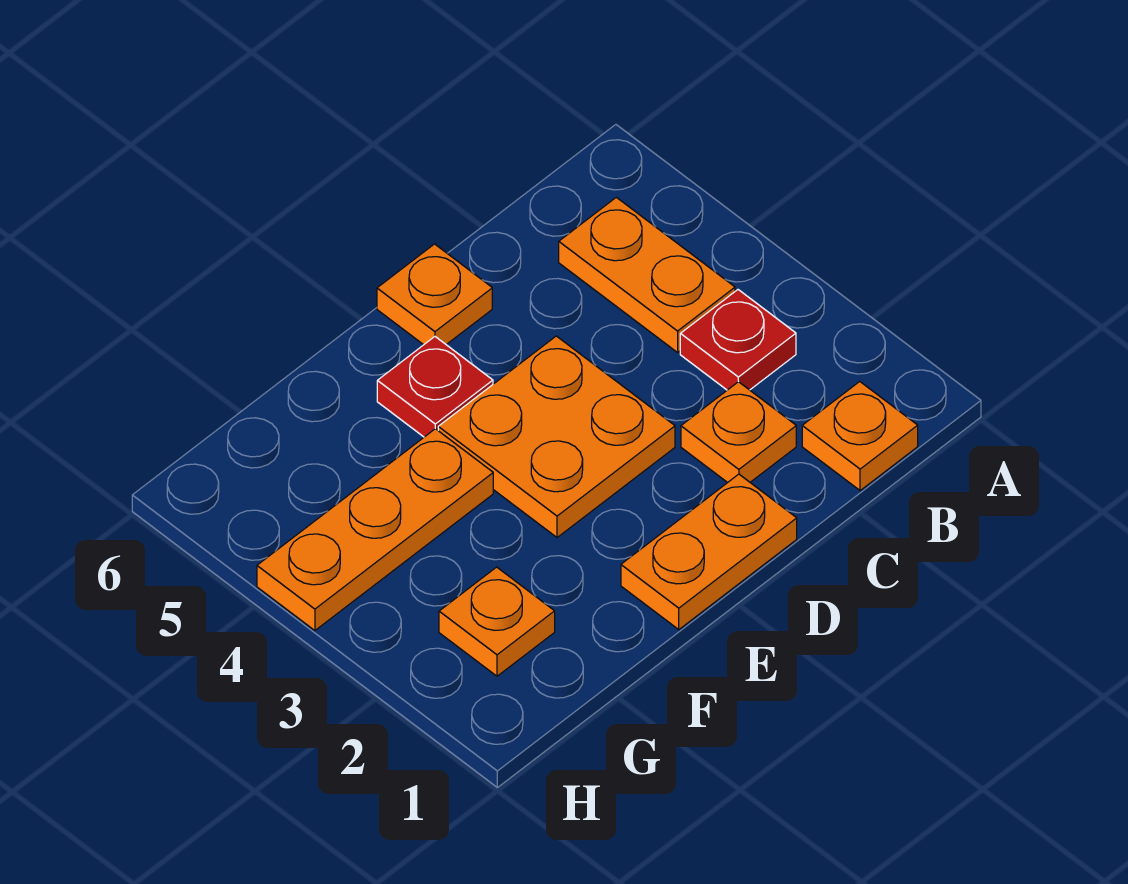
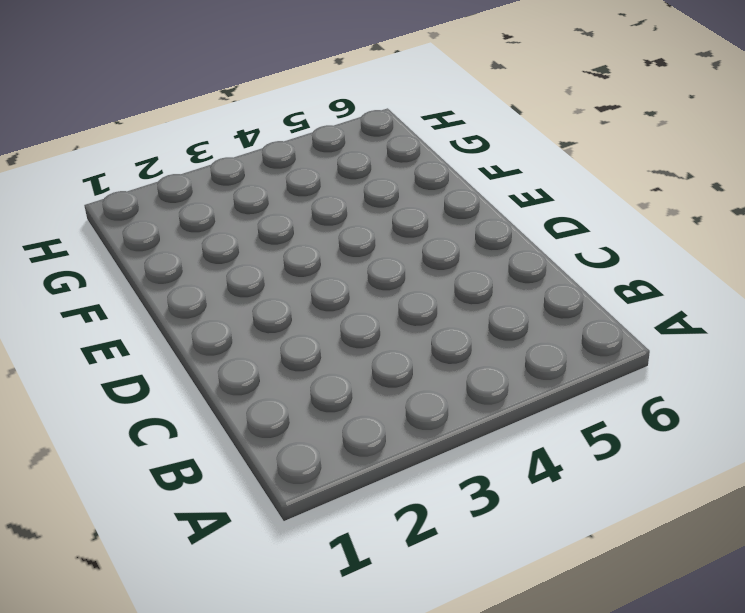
none -> orange plate B1 level 1
none -> red plate B3 level 1

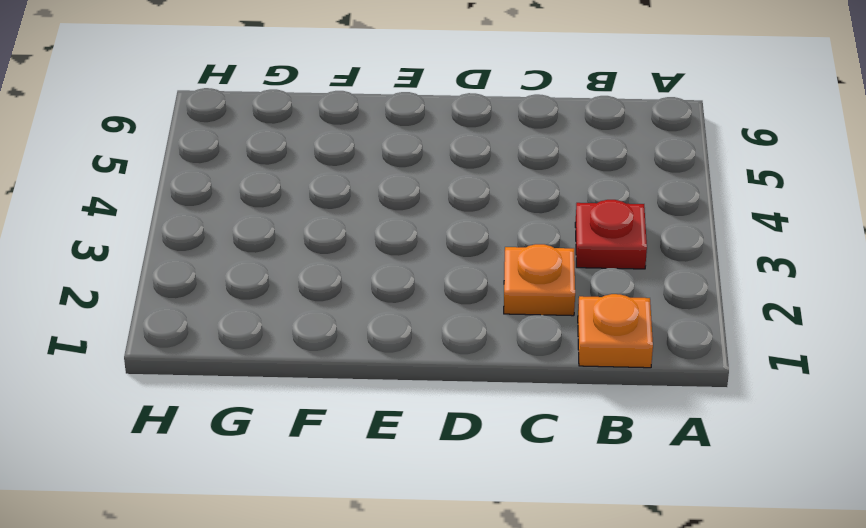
none -> orange plate B4:B5 level 1
none -> orange plate D1:E1 level 1

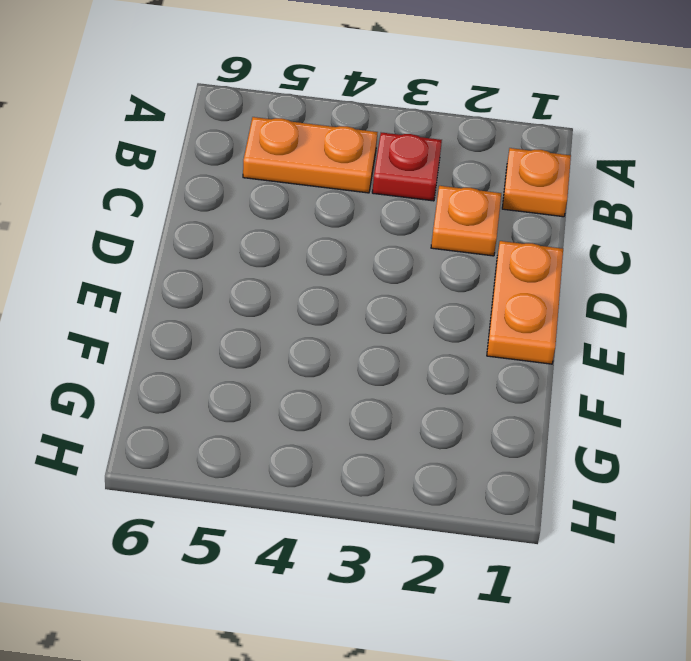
none -> orange plate D3:E4 level 1
none -> orange plate D6 level 1

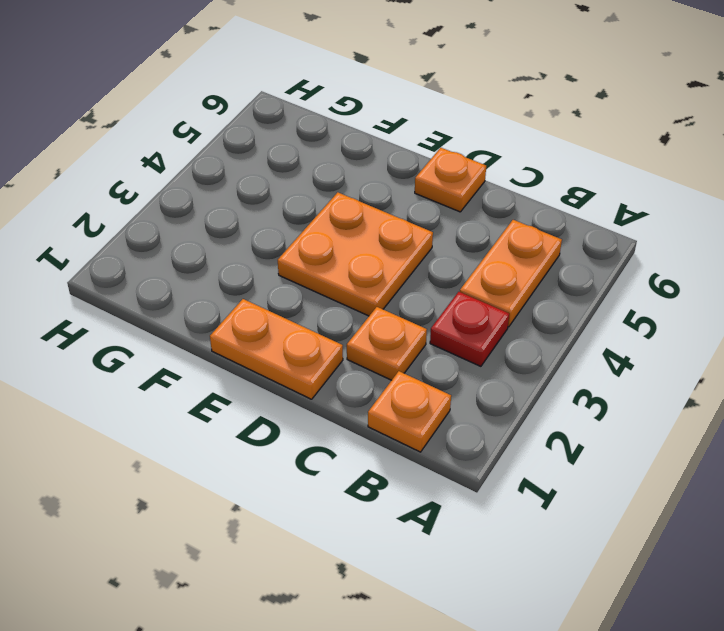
none -> red plate E5 level 1
none -> orange plate F4:H4 level 1

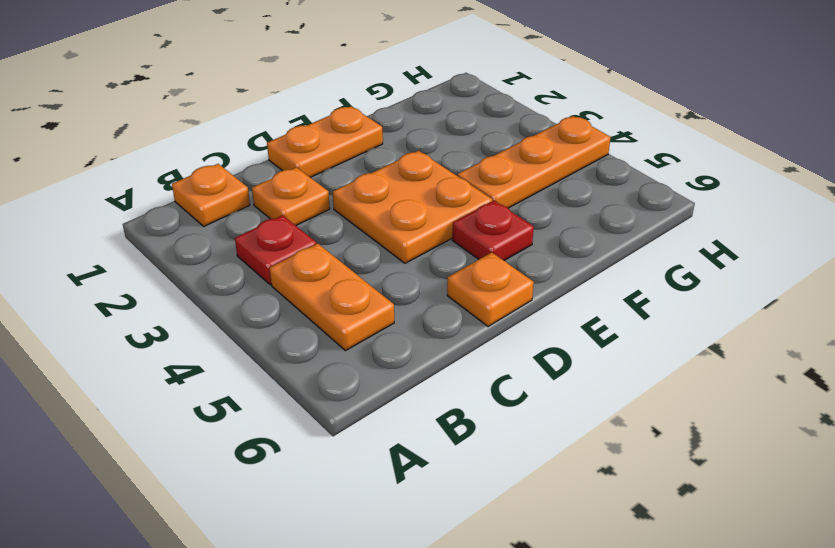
none -> orange plate G2 level 1

